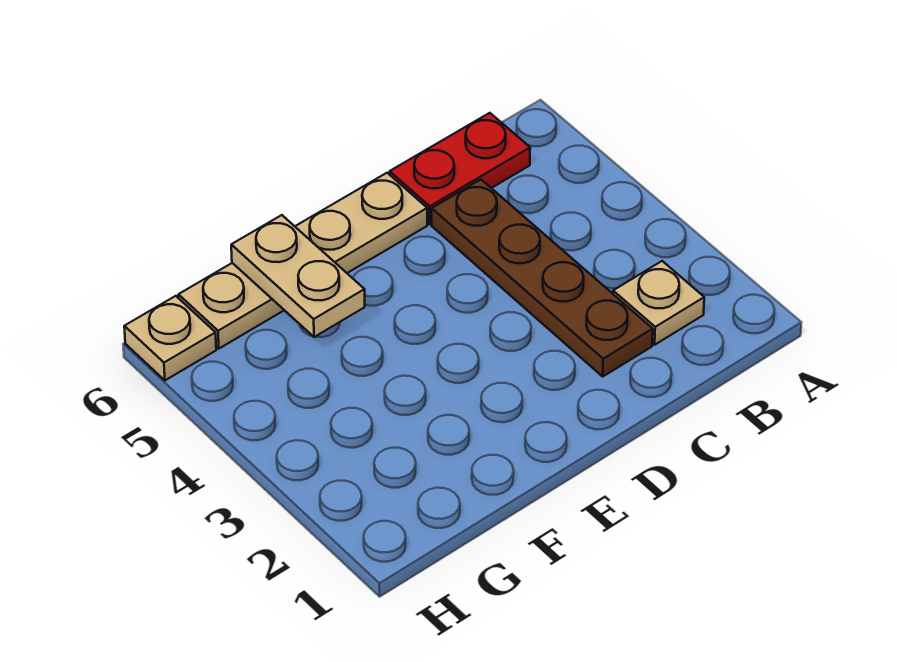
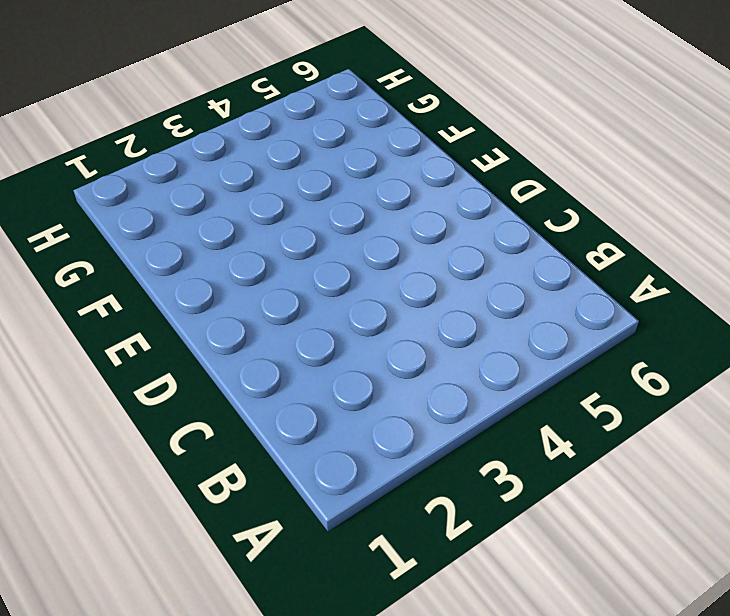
none -> tan plate B2 level 1
none -> red plate B6:C6 level 1

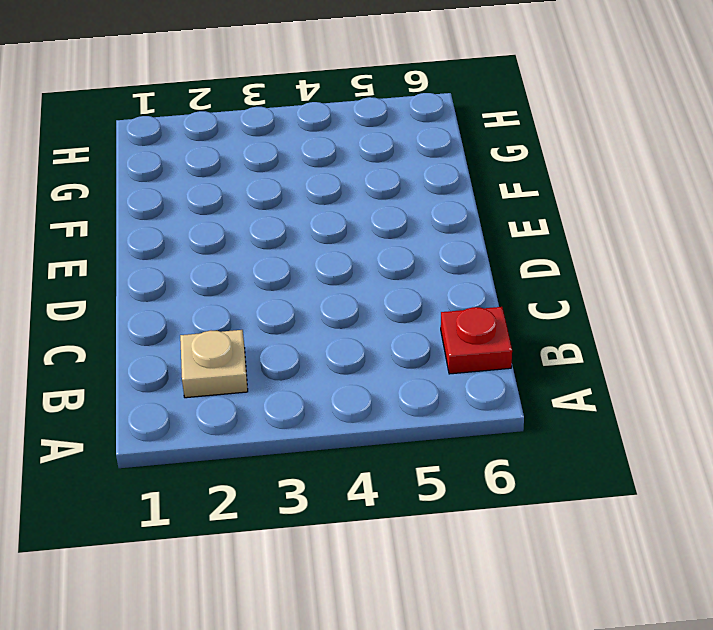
red plate B6 level 1 -> red plate B6:C6 level 1
none -> brown plate C2:C5 level 1
none -> tan plate D6:G6 level 1

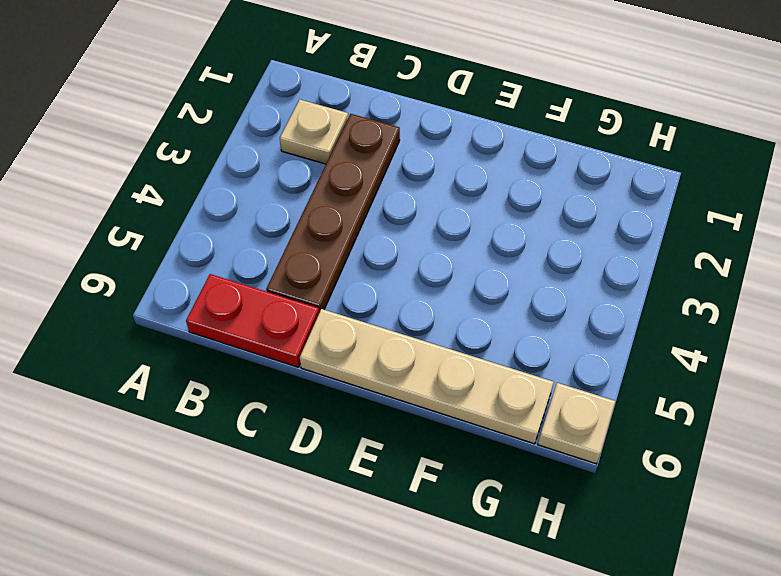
none -> tan plate F5:F6 level 2

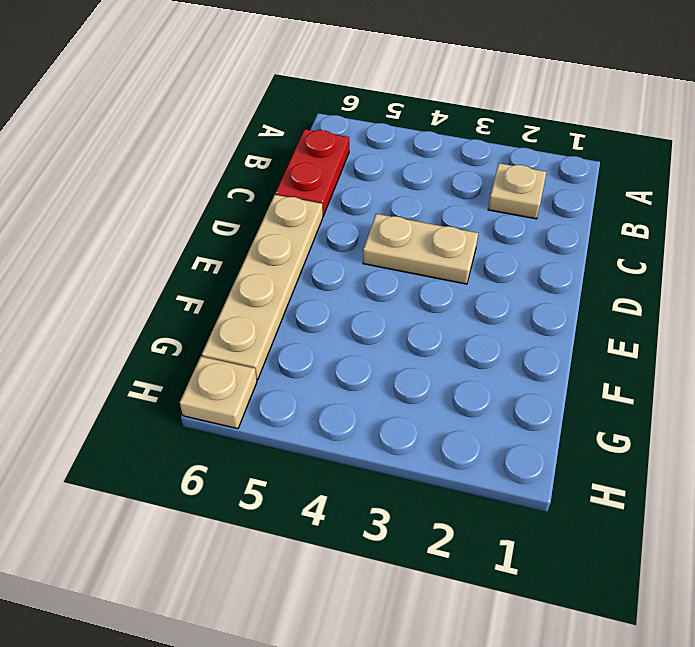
tan plate D3:D4 level 1 -> tan plate F5:F6 level 2
none -> brown plate C2:C5 level 1

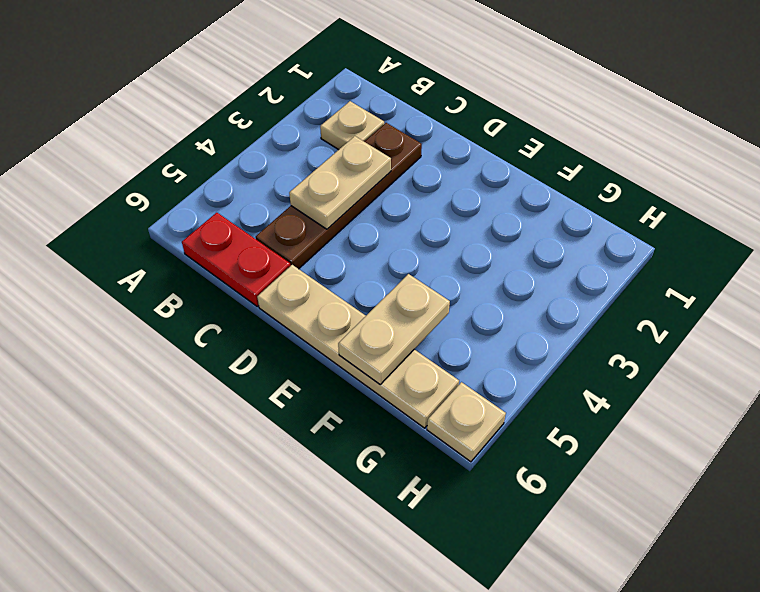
tan plate C3:C4 level 2 -> none

